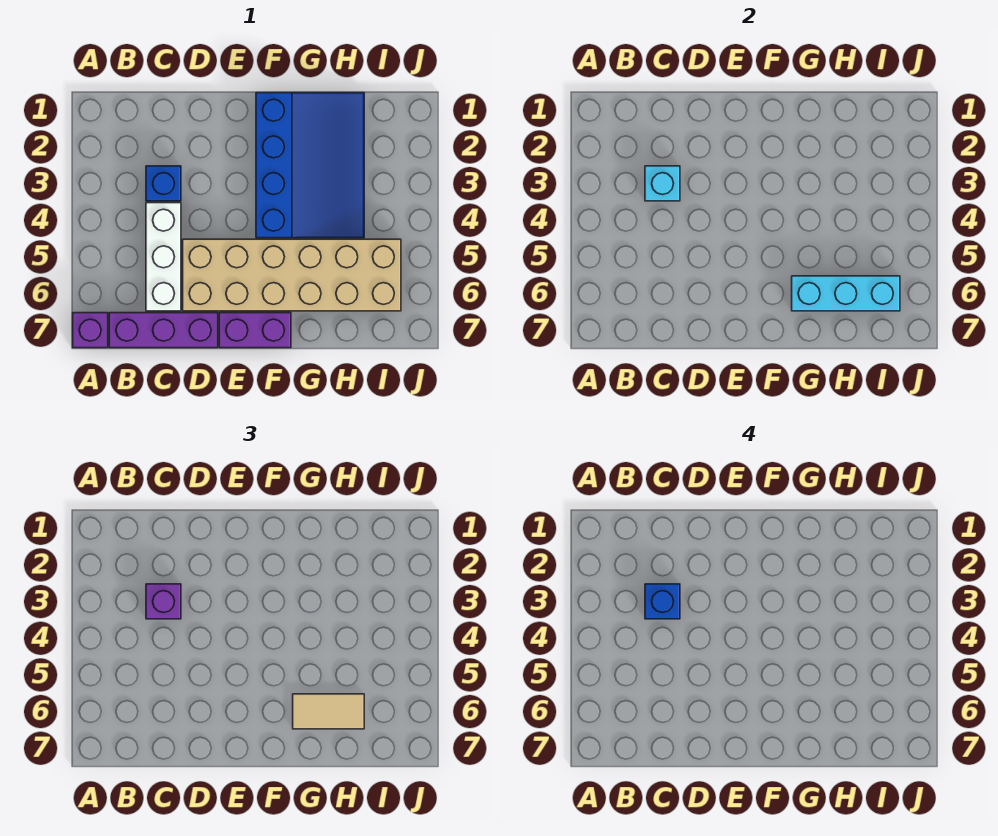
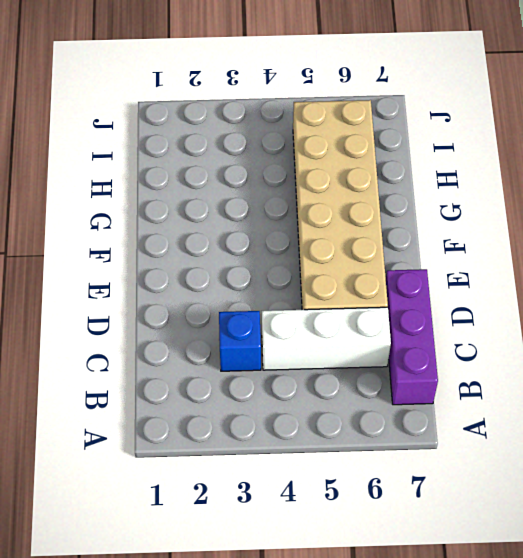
none -> purple brick A7 level 1
none -> purple brick E7:F7 level 1
none -> blue slope F1:H4 level 1 top F

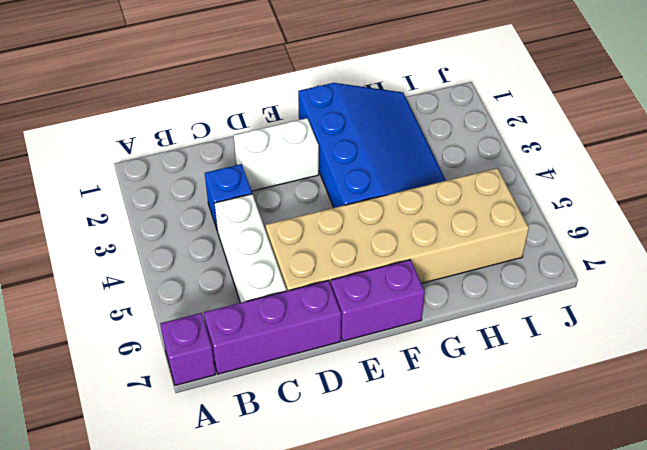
white brick D2:E2 level 1 -> none
none -> cyan brick C3 level 2
none -> cyan brick G6:I6 level 2
none -> purple brick C3 level 3

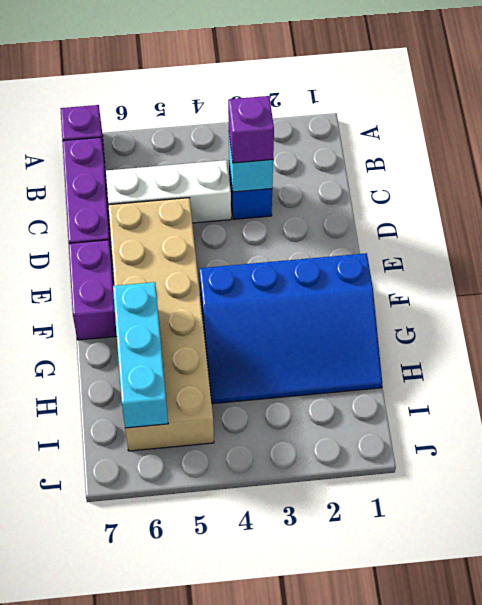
none -> tan tile G6:H6 level 3
none -> blue brick C3 level 4

